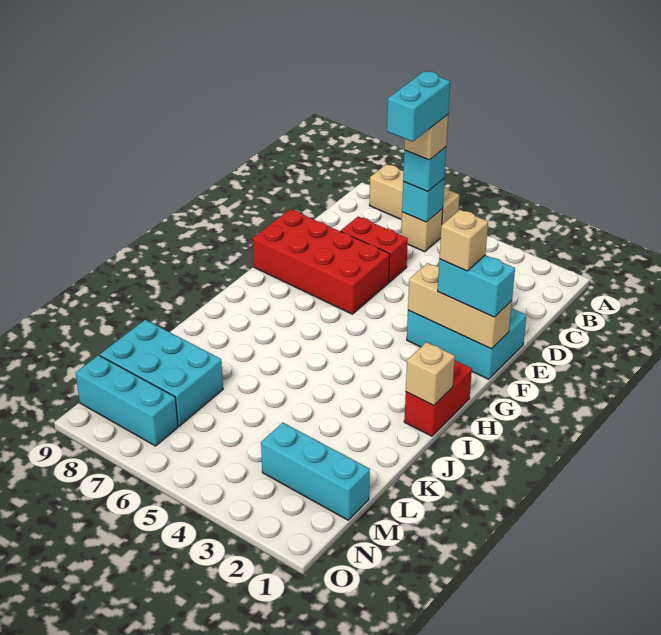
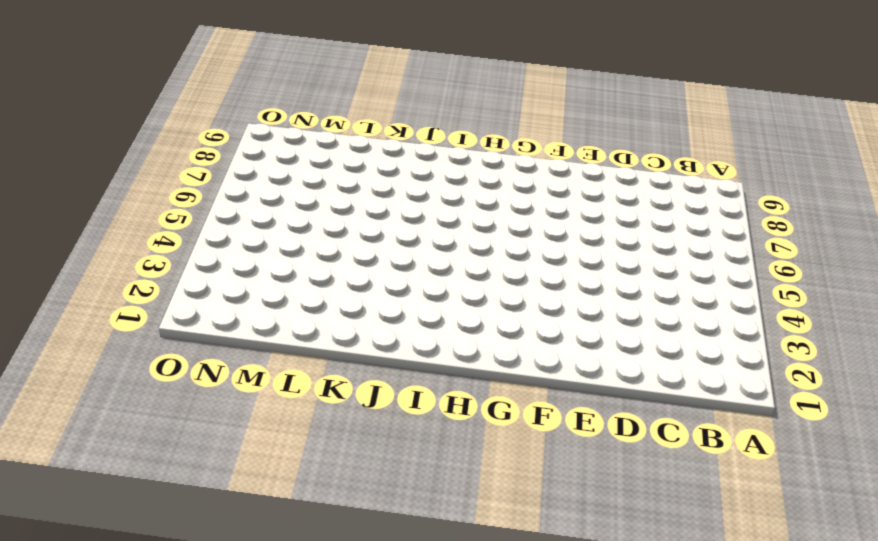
none -> tan brick A6:A8 level 1
none -> tan brick B6 level 1
none -> red brick D6:D7 level 1

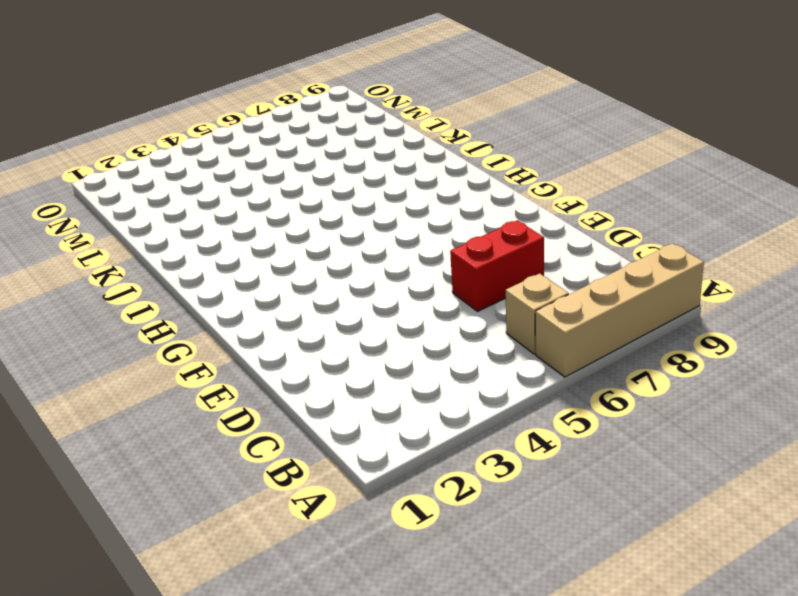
tan brick A6:A9 level 1 -> tan brick A6:A8 level 1
none -> cyan brick E1:F3 level 1
none -> red brick E6:F9 level 1
none -> red brick H1:I1 level 1

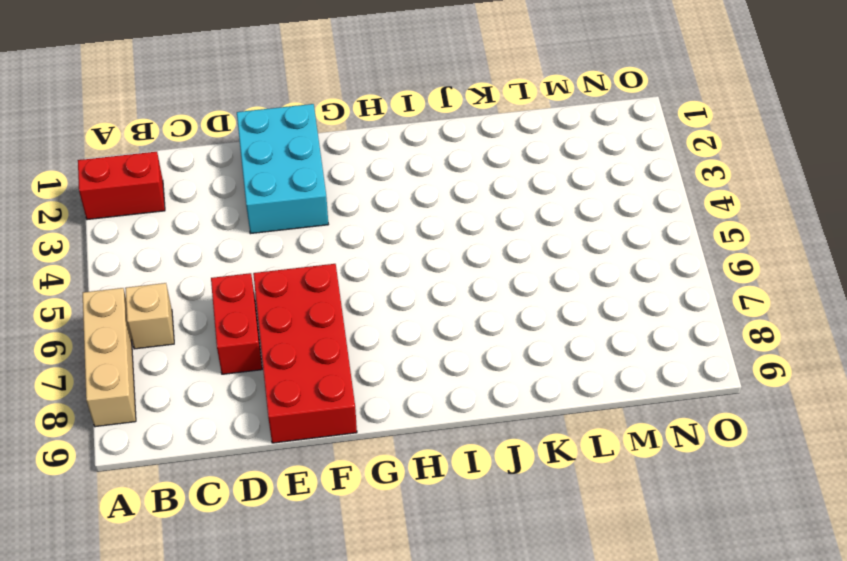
red brick A2:B2 level 1 -> red brick H1:I1 level 1
none -> cyan brick L7:M9 level 1
none -> cyan brick M1:M3 level 1
none -> cyan brick N7:N9 level 1

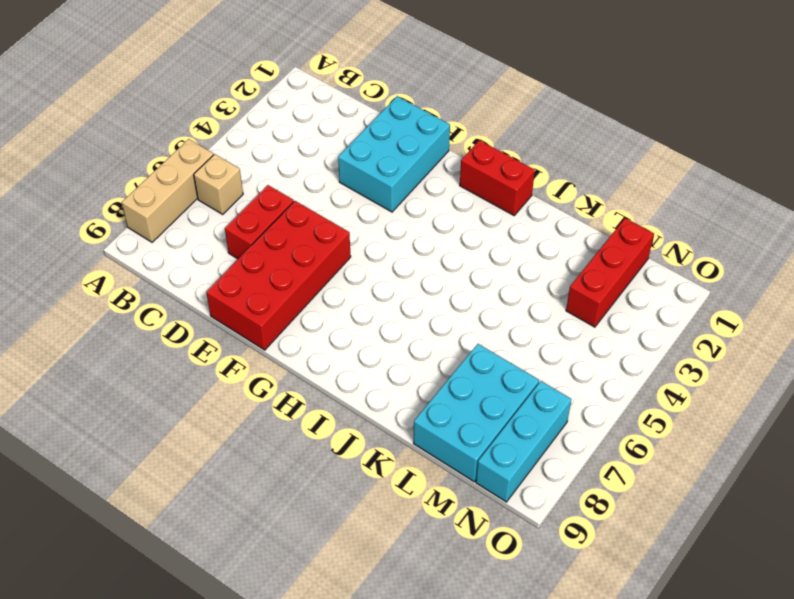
red brick M1:M3 level 1 -> cyan brick M1:M3 level 1
none -> cyan brick B6 level 2
none -> tan brick F1:F3 level 2
none -> tan brick I1 level 2

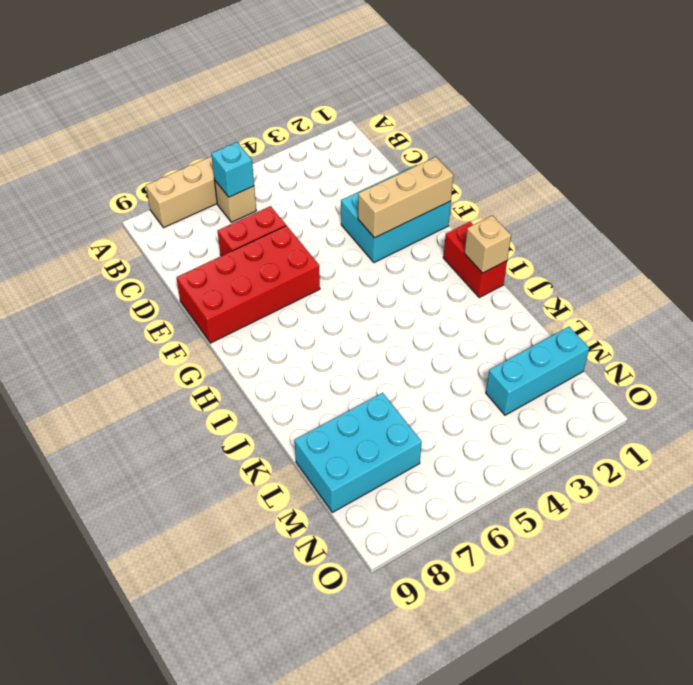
none -> cyan brick N7:N9 level 1
none -> cyan brick B6 level 3
none -> cyan brick F1:F2 level 3

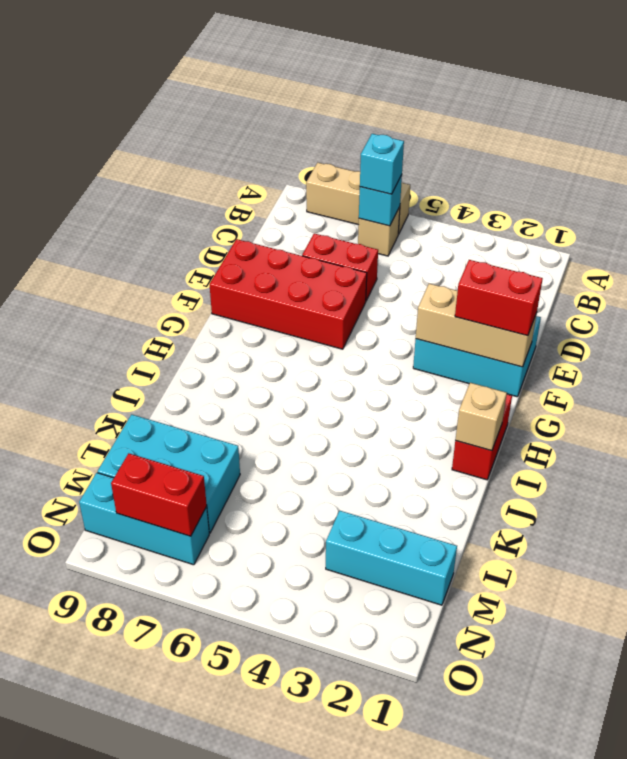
red brick F1:F2 level 3 -> cyan brick F1:F2 level 3
red brick N7:N8 level 2 -> none
none -> tan brick B6 level 4
none -> tan brick F2 level 4
none -> cyan brick B6:C6 level 5

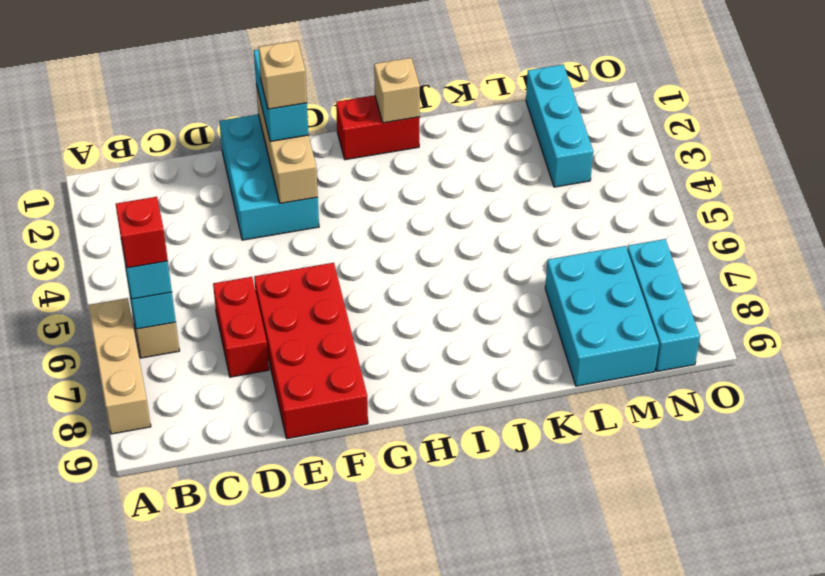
red brick B6 level 4 -> tan brick B6 level 4
none -> cyan brick B6:C6 level 5

